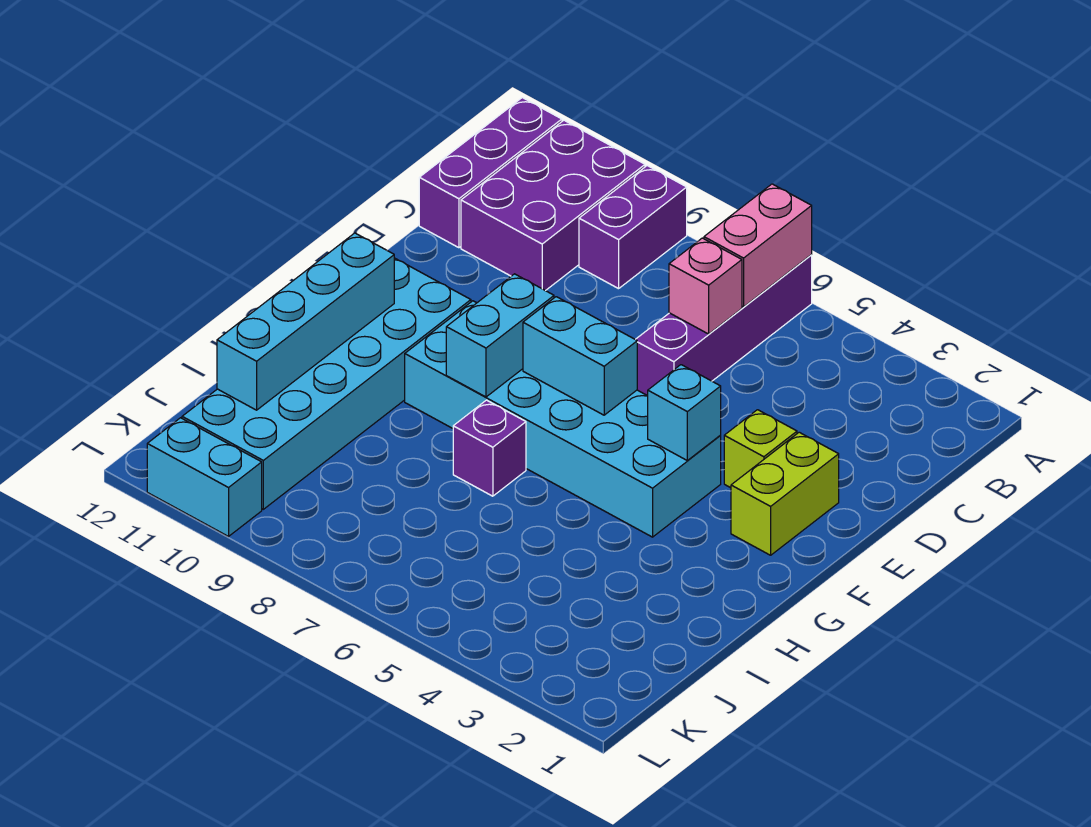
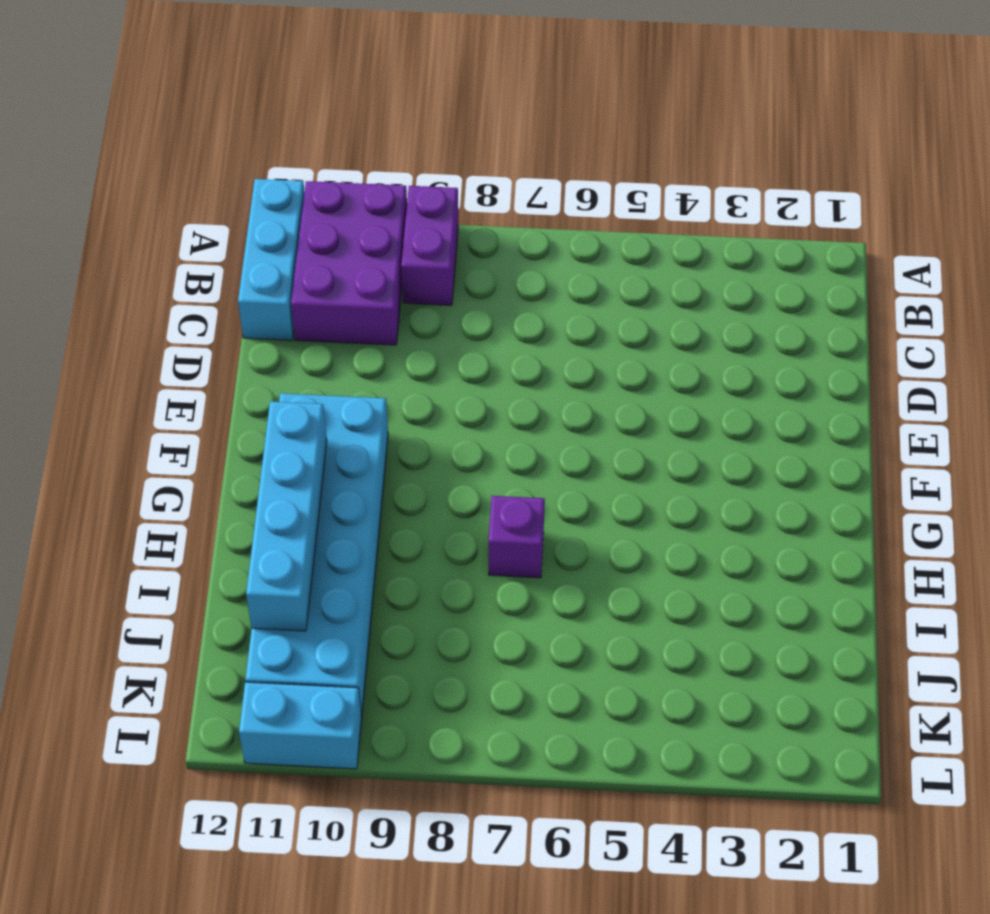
cyan brick A12:C12 level 1 -> purple brick A12:C12 level 1
none -> purple brick A6:D6 level 1
none -> lime brick E2:F2 level 1
none -> lime brick E3 level 1

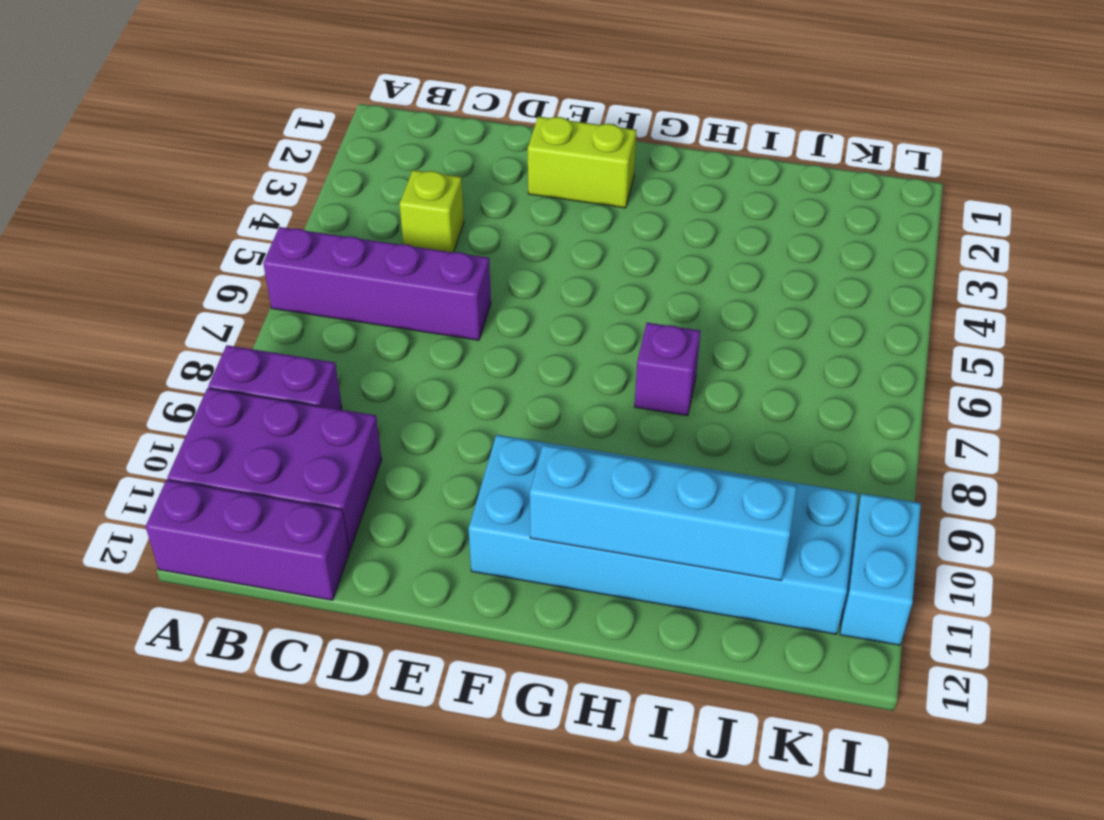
lime brick C4 level 1 -> lime brick E3 level 1
none -> cyan brick F4:G9 level 1
none -> pink brick A6:B6 level 2
none -> pink brick C6 level 2

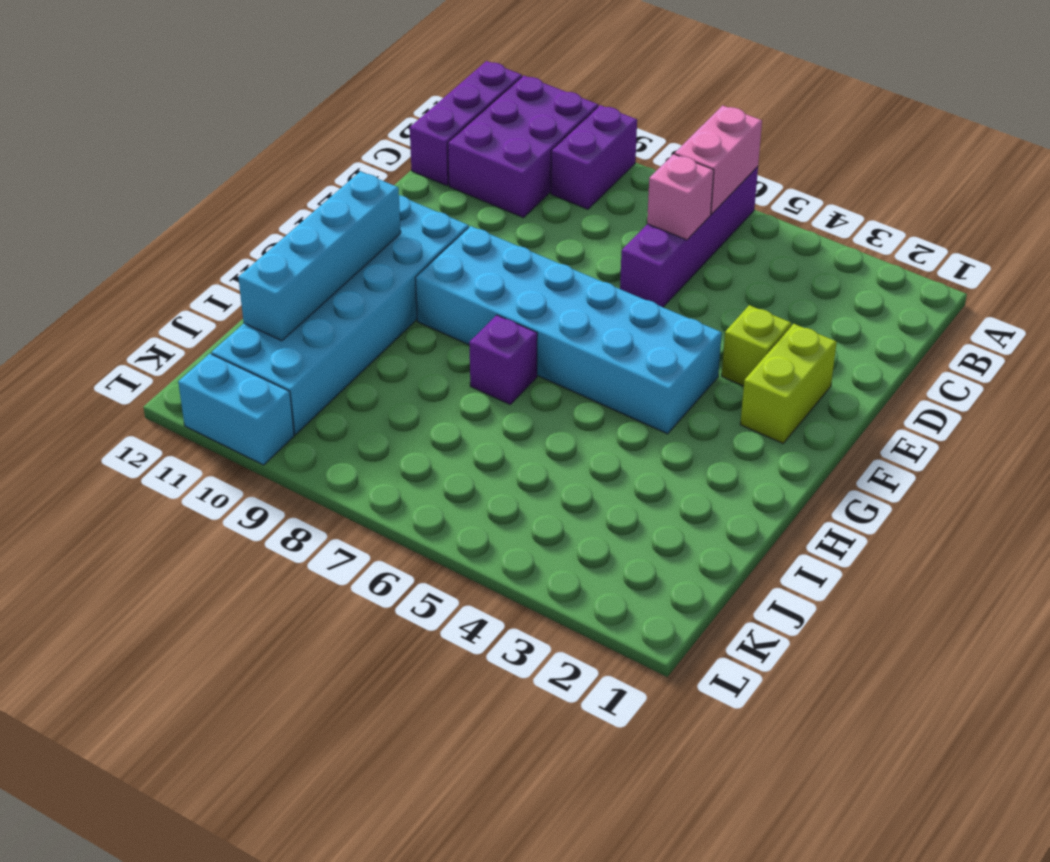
none -> cyan brick F4 level 2
none -> cyan brick F6:F7 level 2
none -> cyan brick F8:G8 level 2

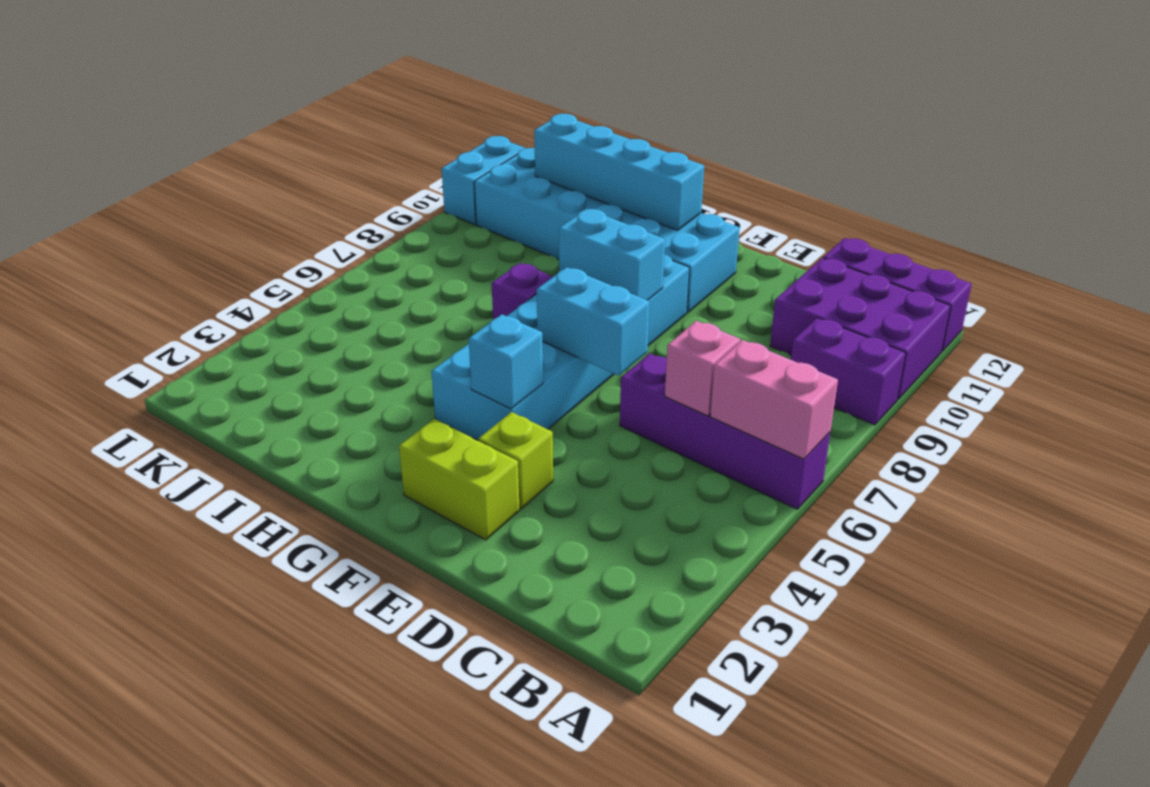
cyan brick E6:F6 level 2 -> cyan brick F6:F7 level 2

